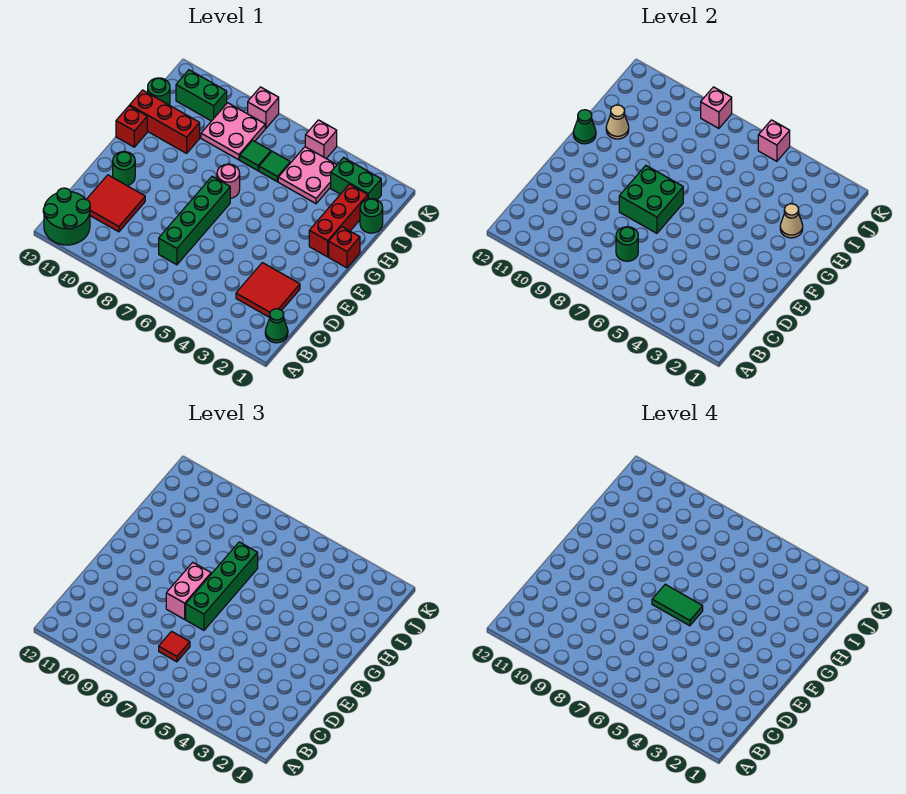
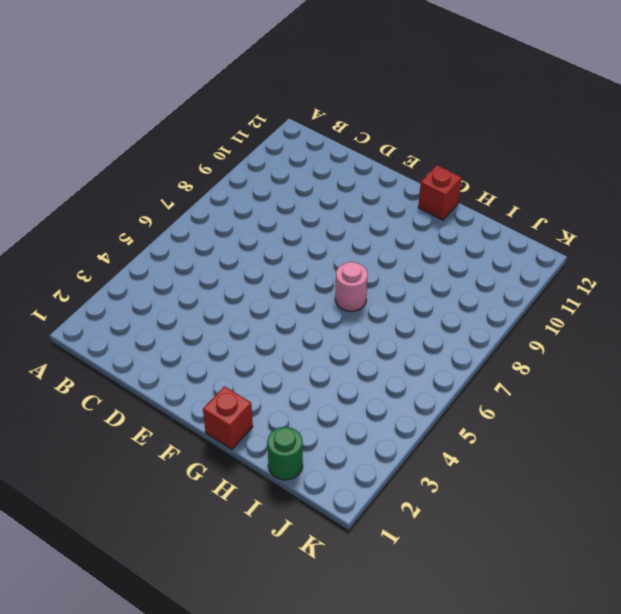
none -> green round brick A11:B12 level 1
none -> green cone B1 level 1
none -> red tile C2:D3 level 1
none -> green brick C7:F7 level 1

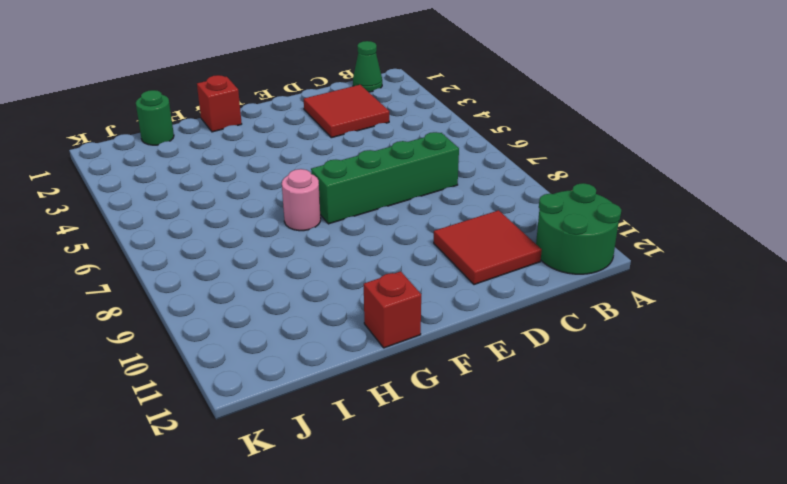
none -> green round brick E11 level 1
none -> red brick G2:I2 level 1
none -> red brick H10:H12 level 1
none -> pink plate I4:J5 level 1

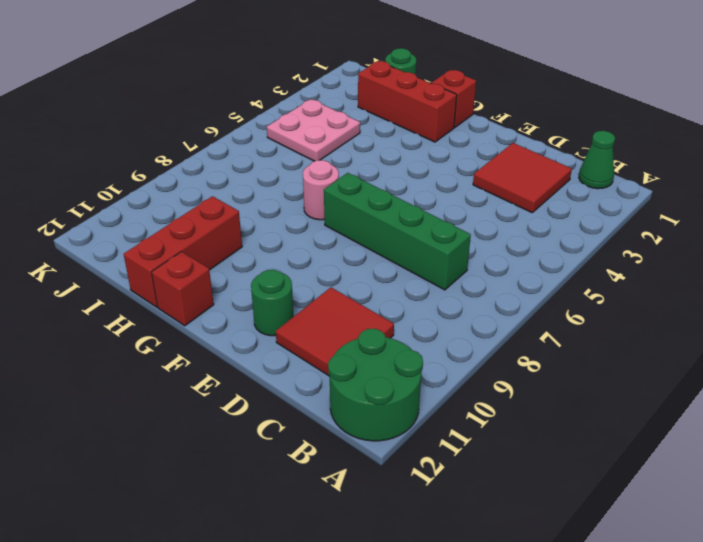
none -> green tile I6 level 1
none -> green tile I7 level 1
none -> pink plate I8:J9 level 1
none -> green round brick I12 level 1

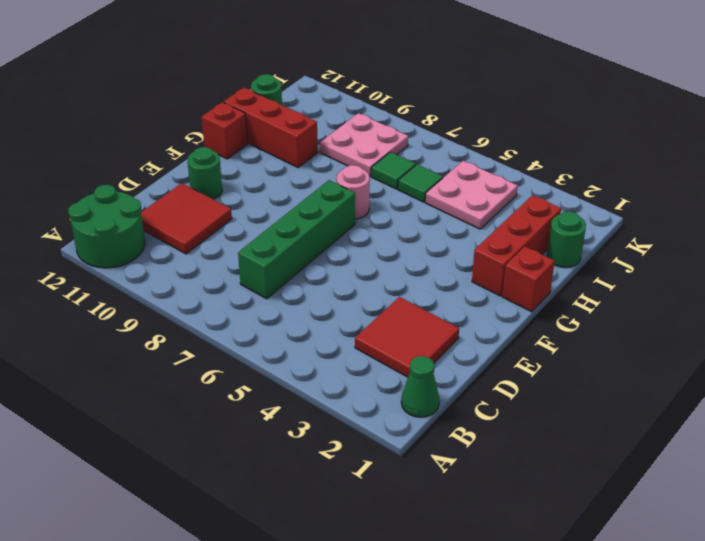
none -> green brick J2:J3 level 1
none -> green brick J10:J11 level 1
none -> pink brick K5 level 1
none -> pink brick K8 level 1

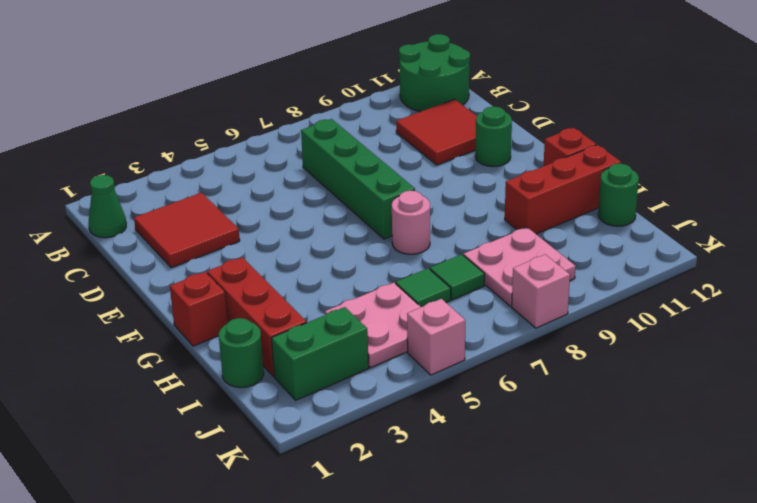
none -> green brick J10:J11 level 1
none -> green round brick C7 level 2
none -> green brick E7:F8 level 2
none -> green cone G12 level 2

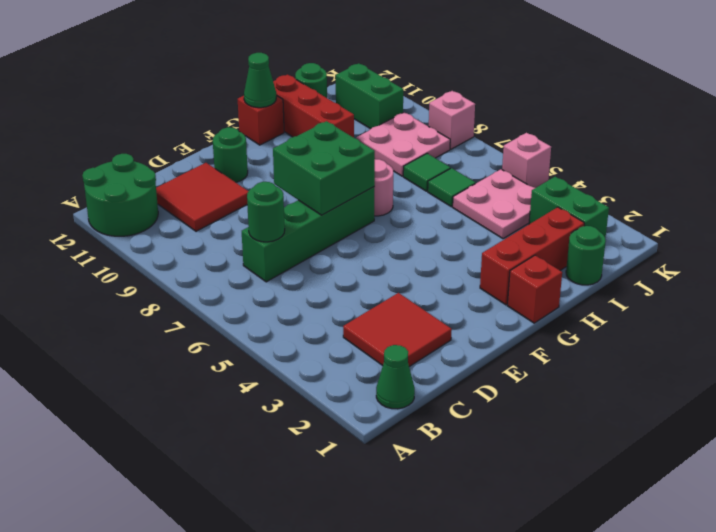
none -> tan cone H2 level 2
none -> tan cone H11 level 2
none -> pink brick K5 level 2
none -> pink brick K8 level 2

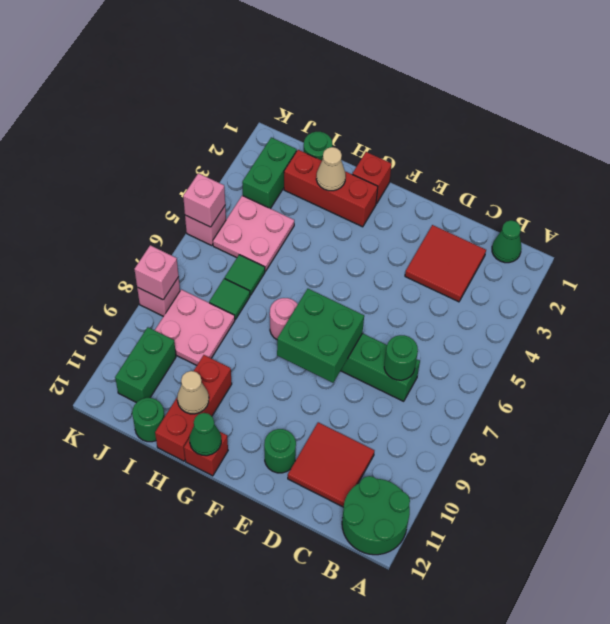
none -> red tile C7 level 3
none -> green brick E7:H7 level 3
none -> pink brick E8:F8 level 3
none -> green tile F6:F7 level 4

